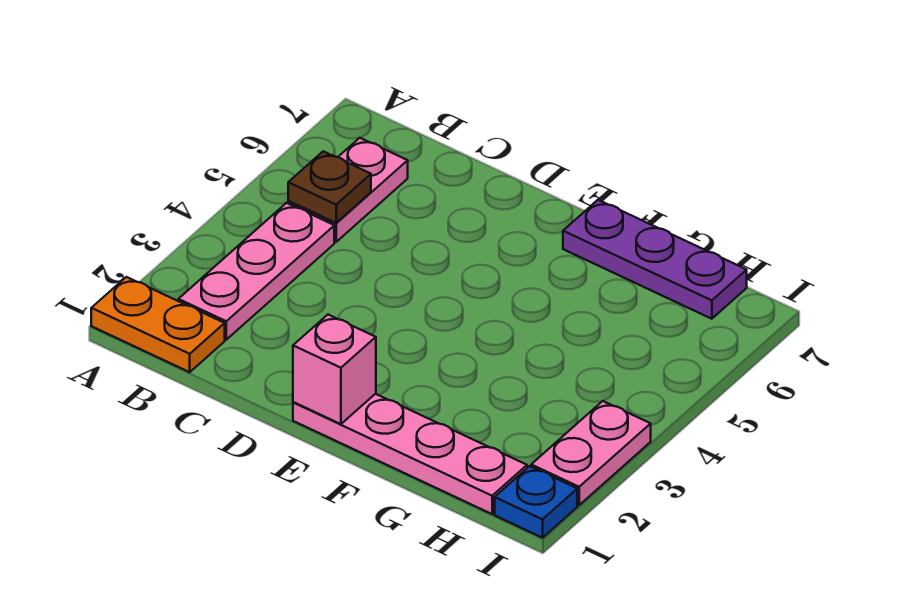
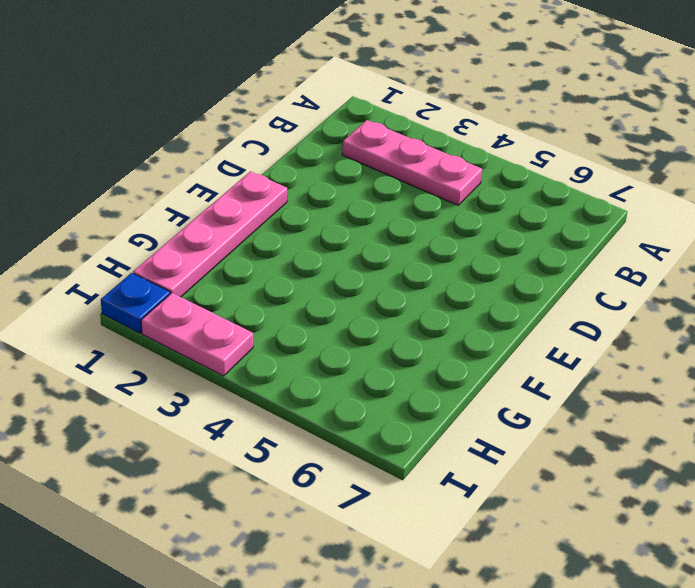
none -> orange plate A1:B1 level 1
none -> pink plate B5:B6 level 1

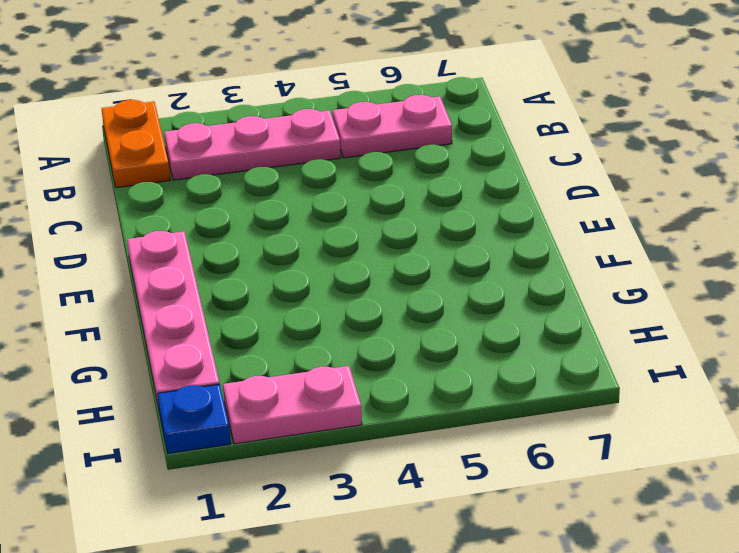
none -> purple plate F7:H7 level 1
none -> brown plate B5 level 2

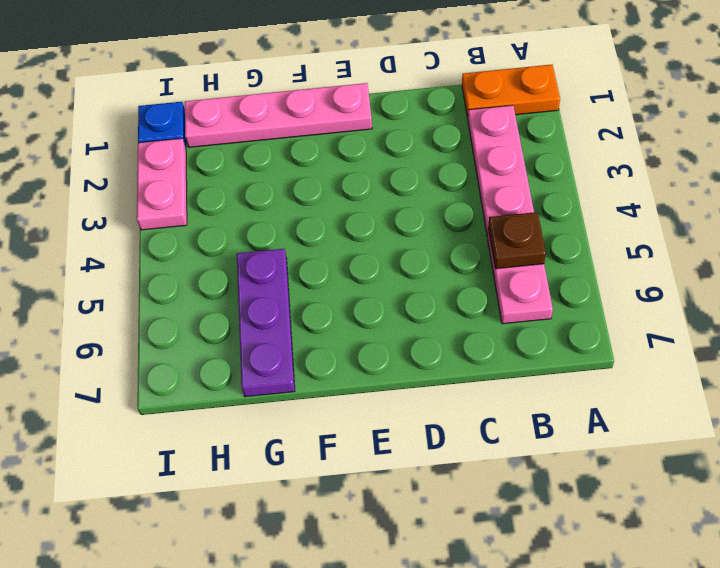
purple plate G5:G7 level 1 -> purple plate F7:H7 level 1
none -> pink brick E1 level 2

